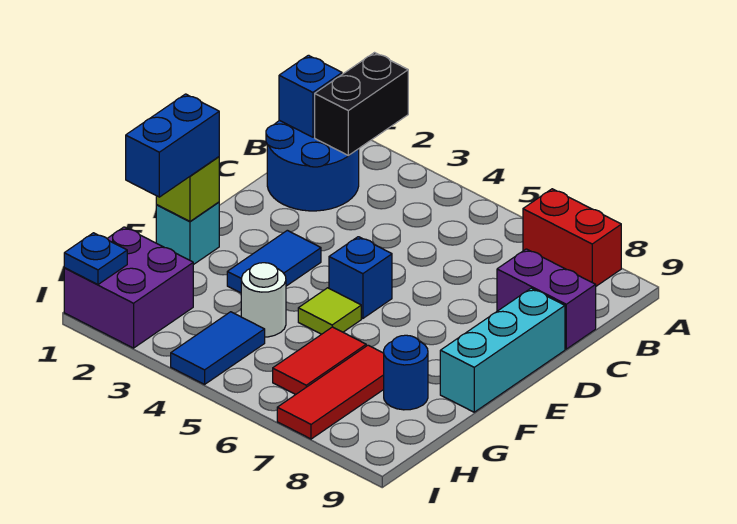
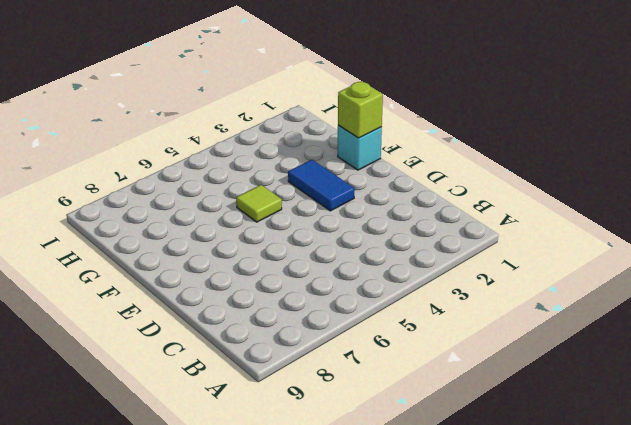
none -> red brick A7:A8 level 1
none -> blue round brick B1:C2 level 1
none -> purple brick C8:C9 level 1

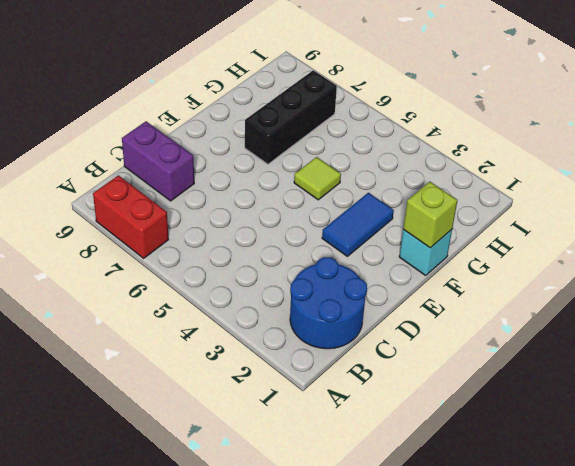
black brick F7:H7 level 1 -> red tile G7:I7 level 1
none -> cyan brick D9:F9 level 1
none -> blue brick E5 level 1
none -> white round brick G4 level 1

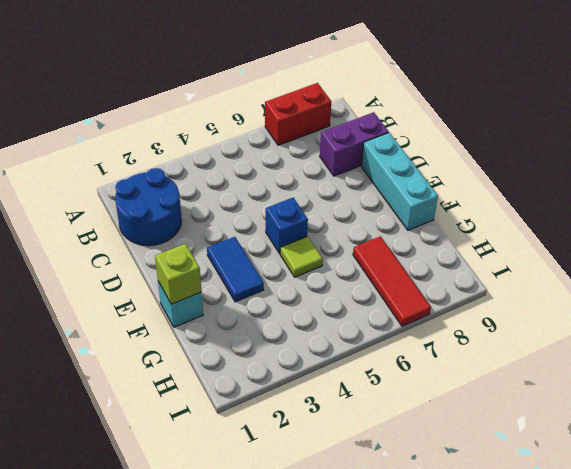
none -> white round brick G4 level 1
none -> red tile G6:H6 level 1
none -> blue round brick G8 level 1

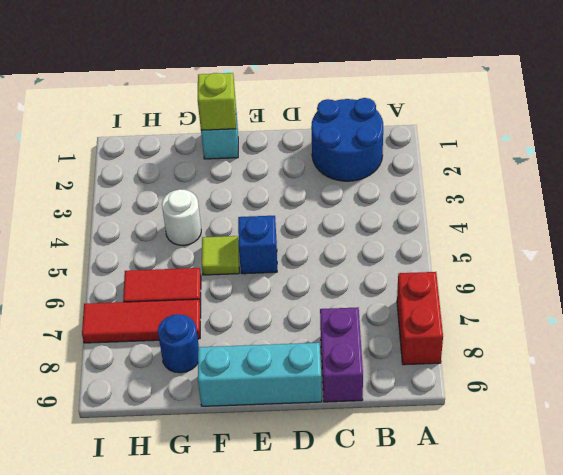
none -> blue tile E3:F3 level 1
none -> purple brick H1:I2 level 1
none -> blue tile H4:I4 level 1

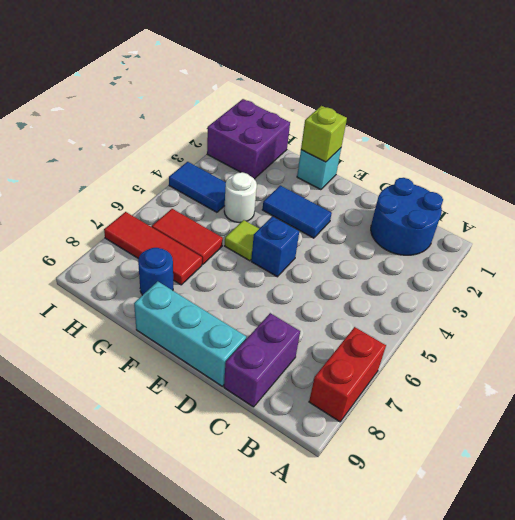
none -> black brick A2:B2 level 2
none -> blue brick B1 level 2
none -> blue plate I1 level 2

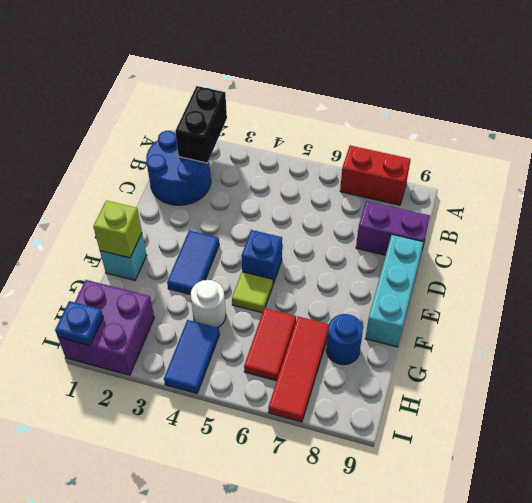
none -> blue brick B1 level 2
none -> blue brick F1:G1 level 3

